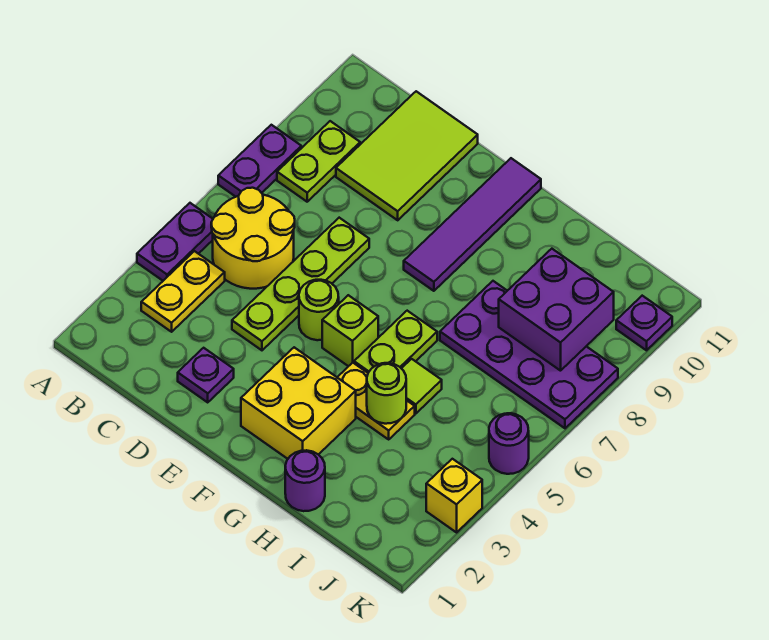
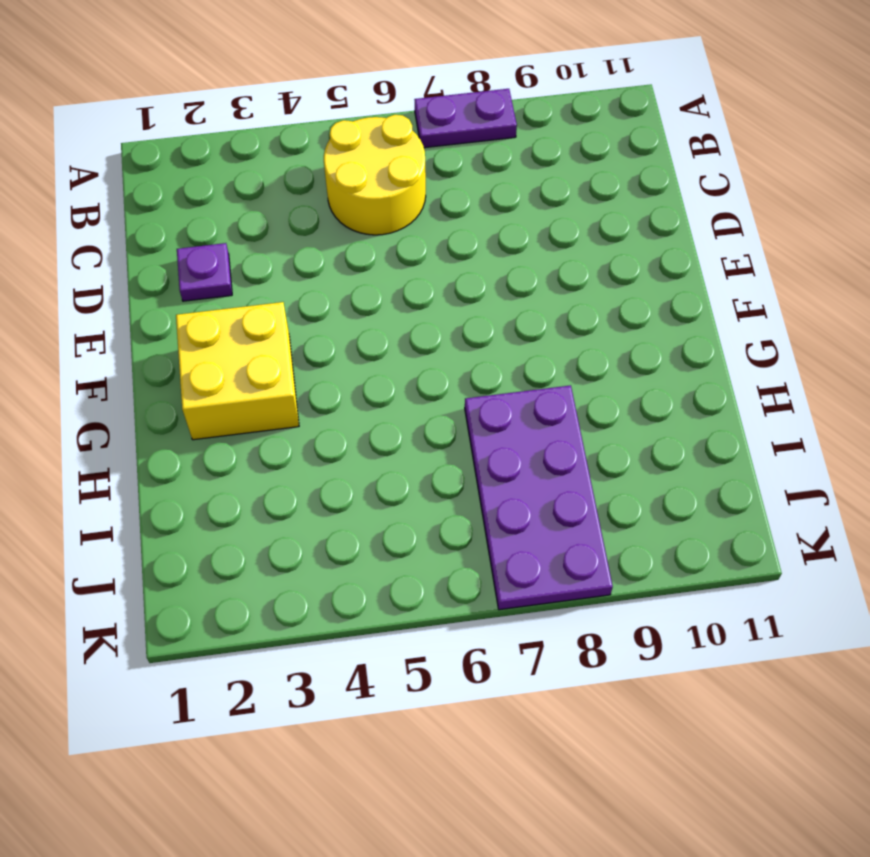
none -> purple plate A4:A5 level 1
none -> yellow plate B3:B4 level 1
none -> lime plate B8:B9 level 1

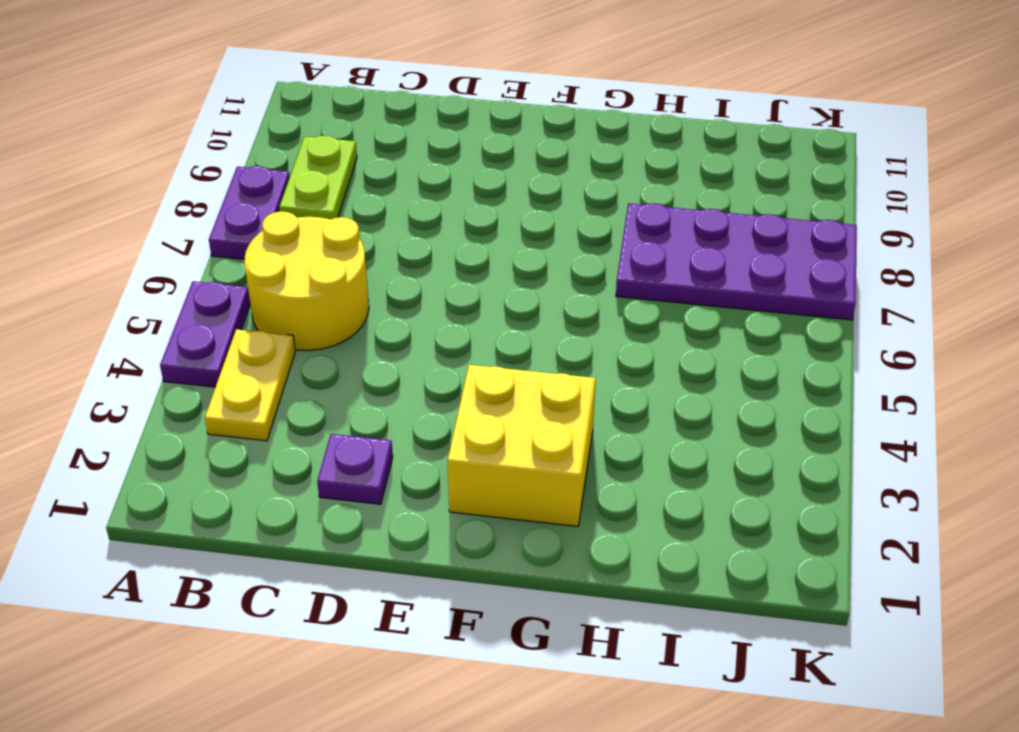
none -> lime tile C9:D11 level 1
none -> lime plate D4:D7 level 1
none -> lime round brick E5 level 1

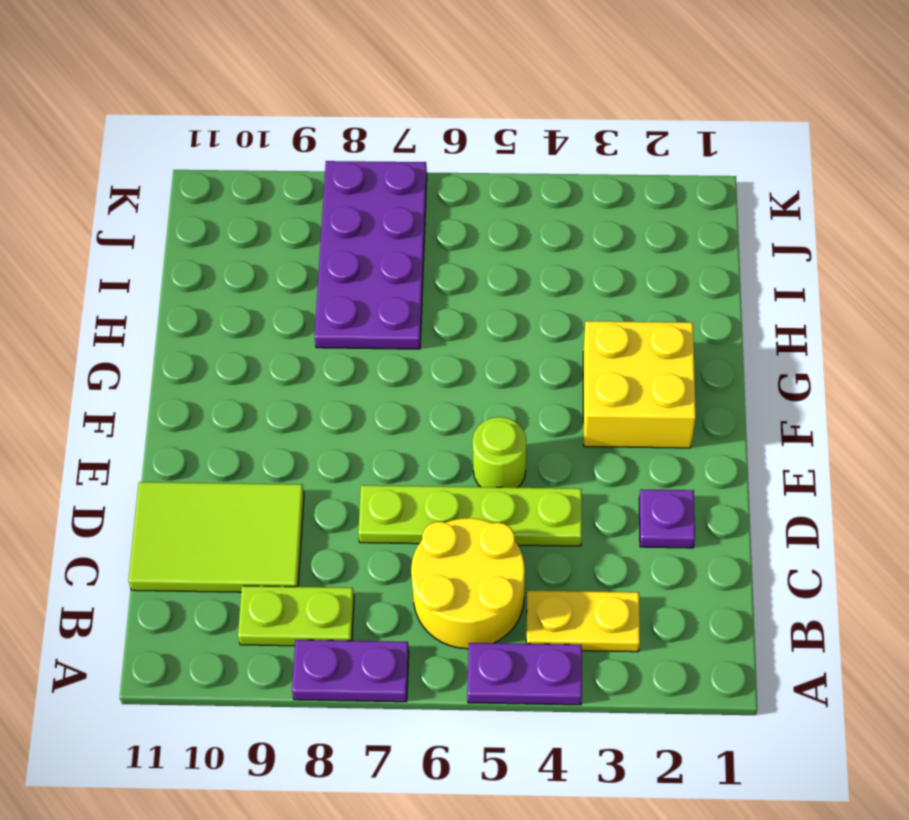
none -> lime brick F5 level 1
none -> purple tile F8:F11 level 1
none -> yellow plate G4:H4 level 1

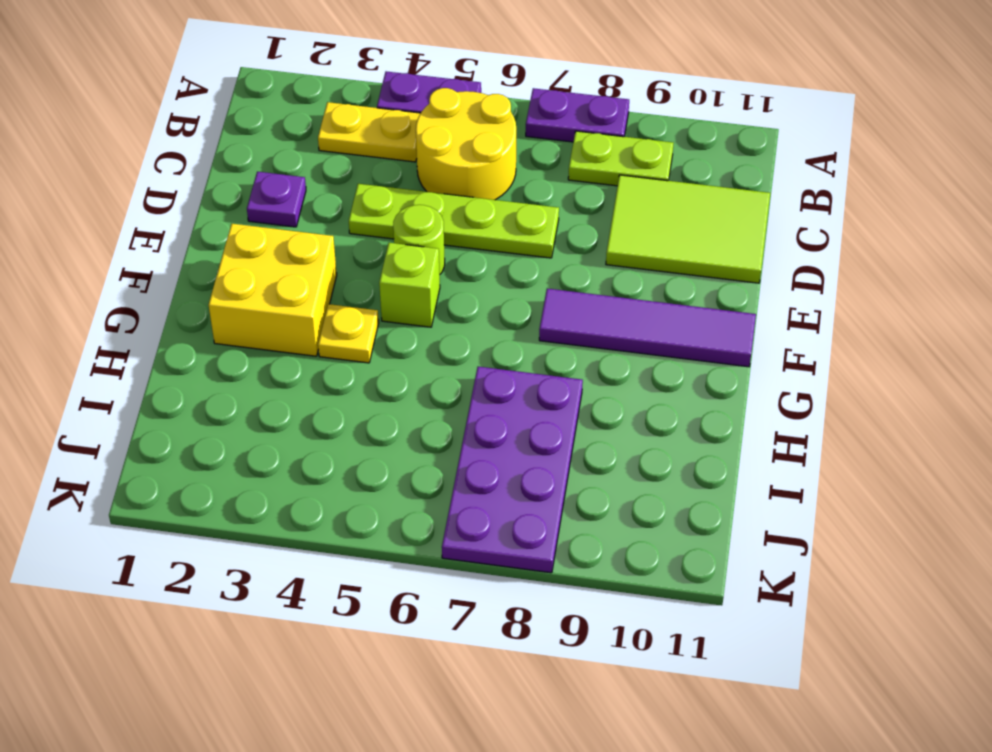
yellow plate G4 level 1 -> yellow plate G4:H4 level 1
none -> lime plate G5:G6 level 1
none -> purple round brick H1 level 1
none -> lime tile H5 level 1

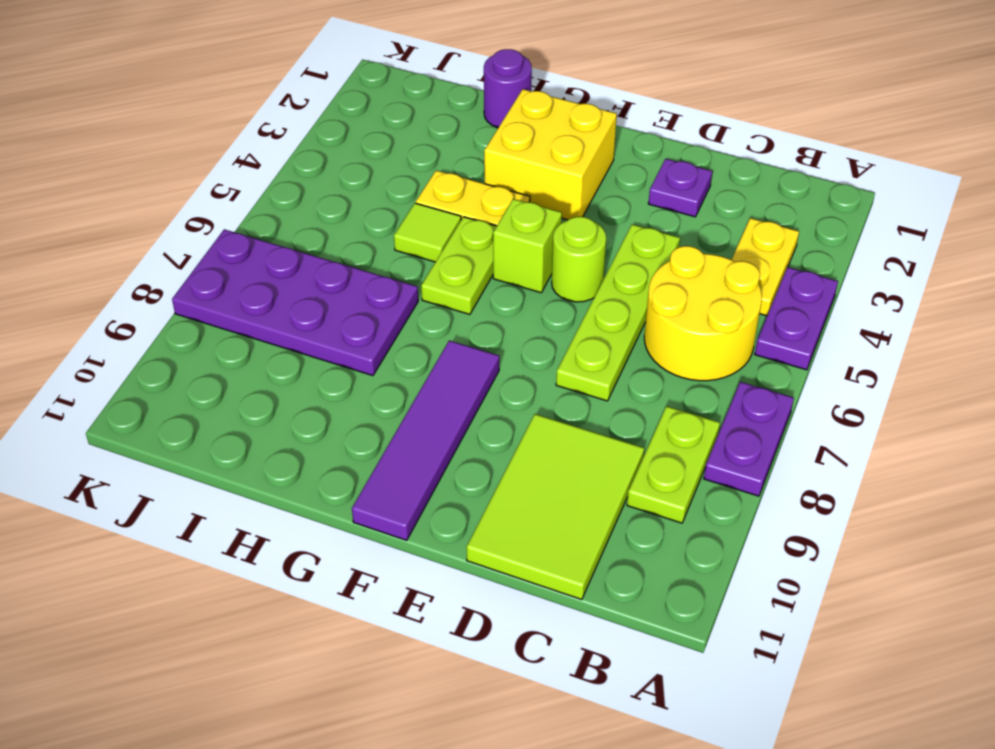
none -> yellow brick K3 level 1
none -> purple round brick K5 level 1
none -> purple plate K10 level 1

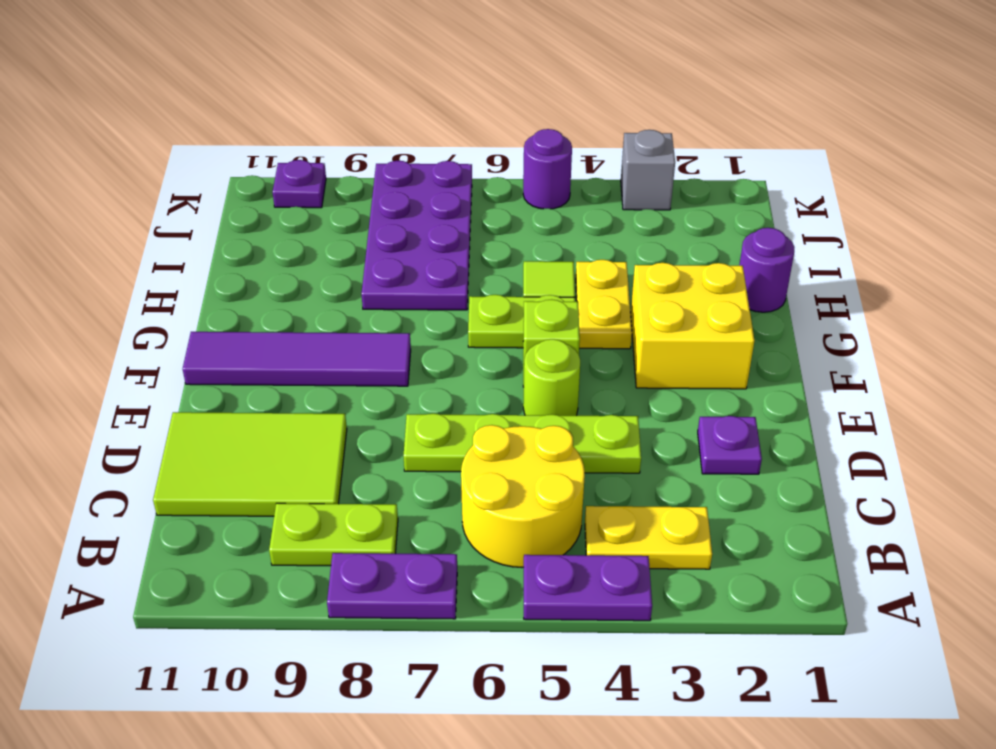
grey brick K3 level 1 -> yellow brick K3 level 1
none -> lime round brick H4 level 2
none -> purple brick I8:J9 level 2

